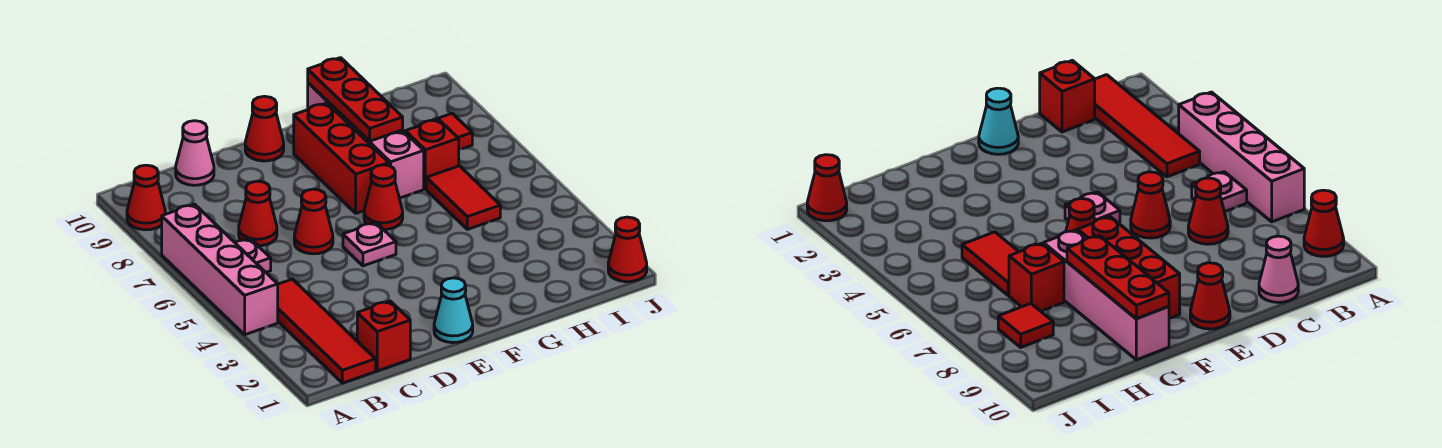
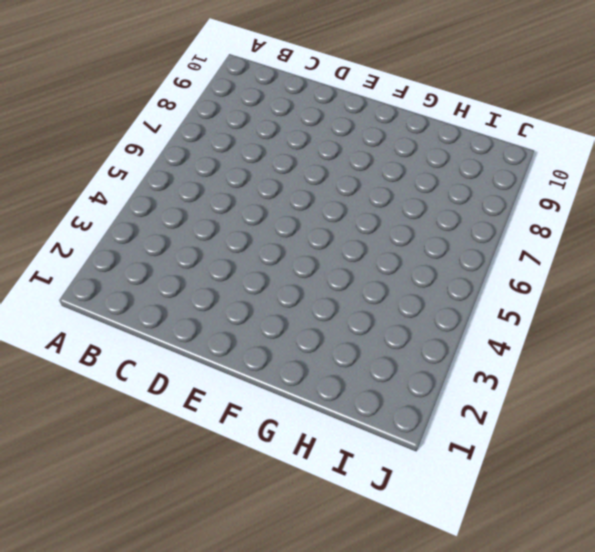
none -> pink brick A4:A7 level 1
none -> red cone A9 level 1
none -> red tile B1:B4 level 1

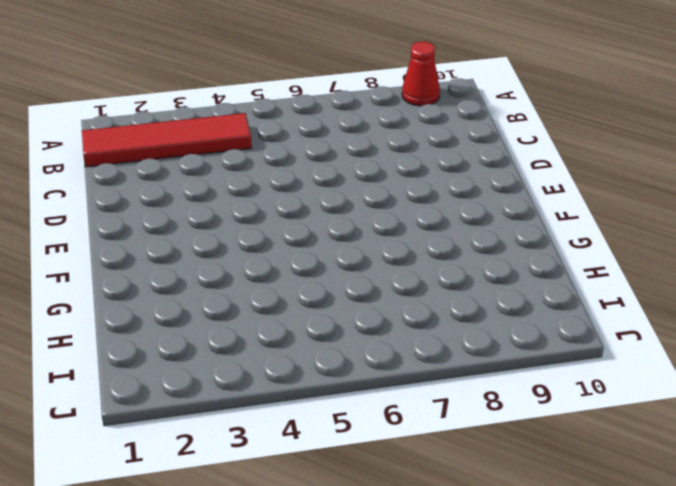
none -> pink brick A4:A7 level 1
none -> pink plate B6 level 1
none -> red brick C1 level 1

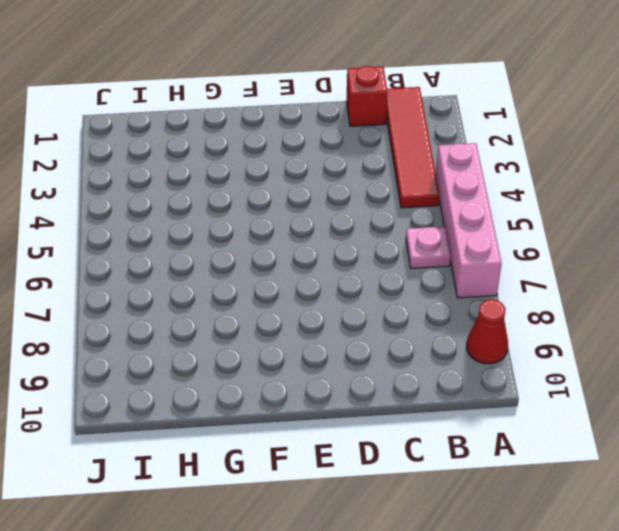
none -> red cone C7 level 1
none -> pink cone C10 level 1
none -> red cone D6 level 1

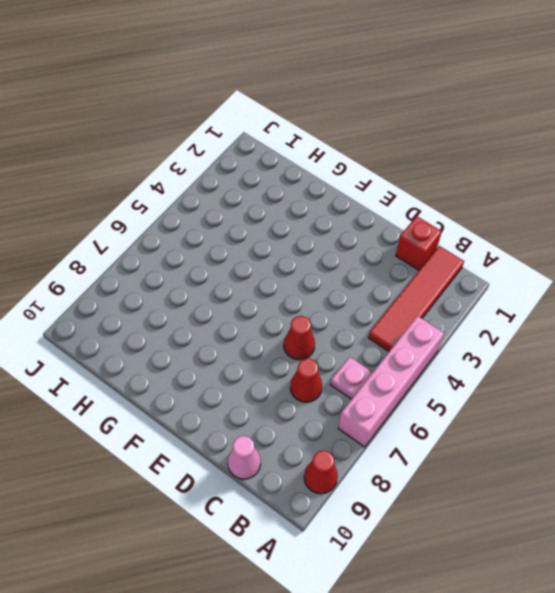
none -> cyan cone E1 level 1
none -> pink plate E5 level 1
none -> red cone E10 level 1

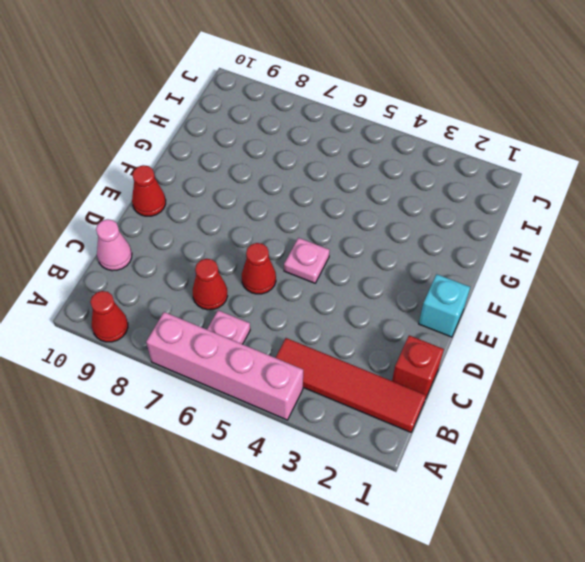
cyan brick E1 level 1 -> cyan cone E1 level 1
none -> red cone F6 level 1
none -> red brick F7:F9 level 1
none -> pink brick G7:G10 level 1

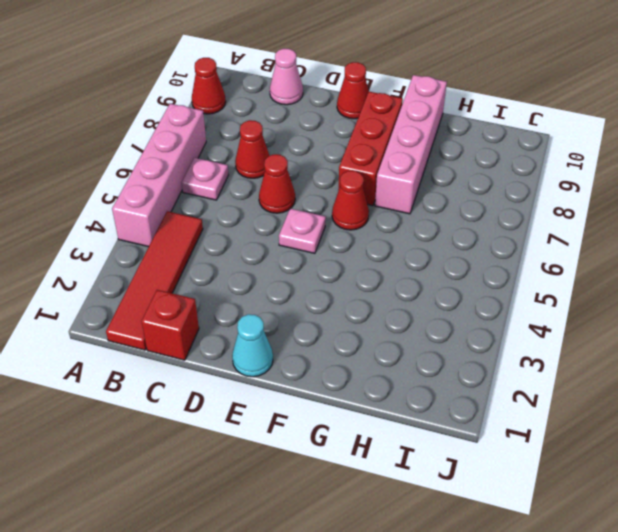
none -> red tile H5:H6 level 1
none -> red brick H7 level 1
none -> red tile I8 level 1

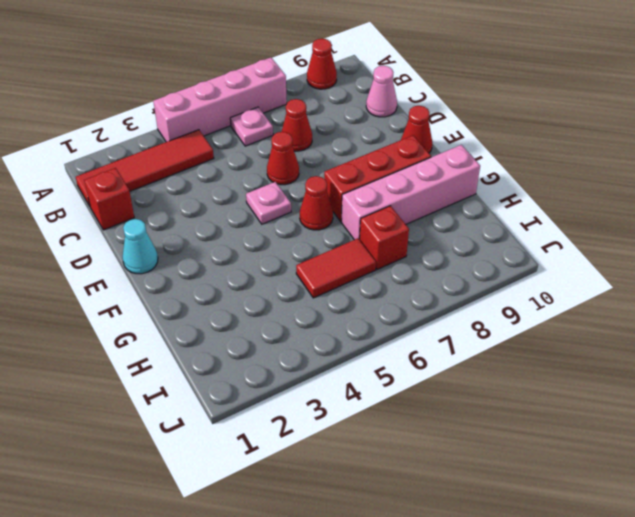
none -> red tile I8 level 1
none -> red cone J1 level 1
none -> red plate G8:G10 level 2

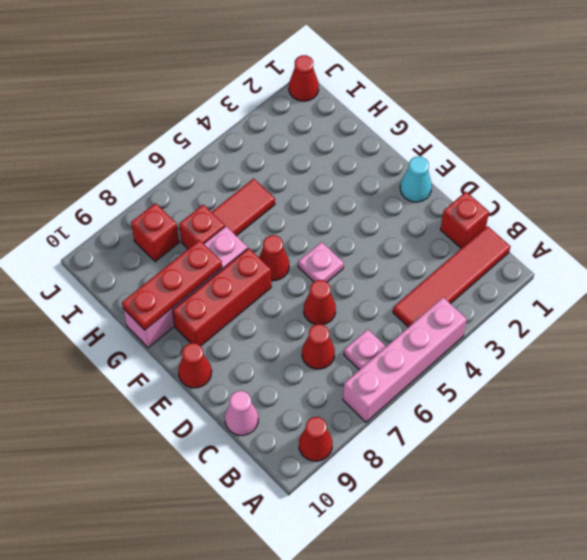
red brick I8 level 1 -> red tile I8 level 1

